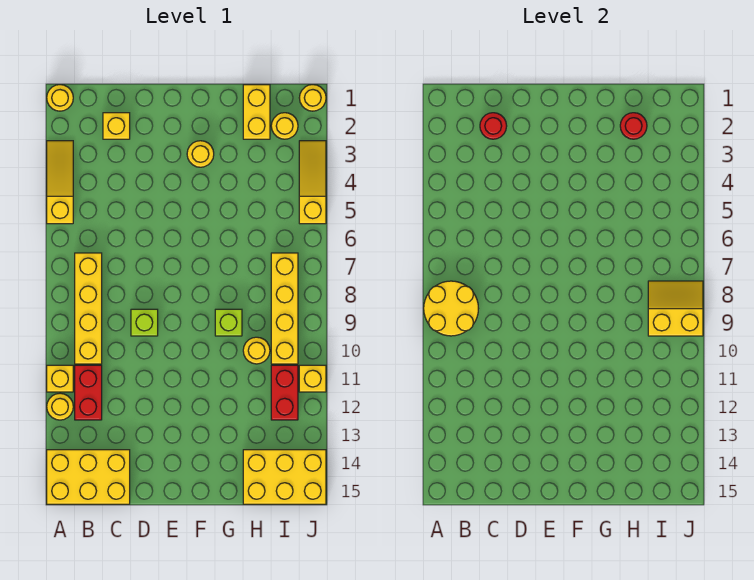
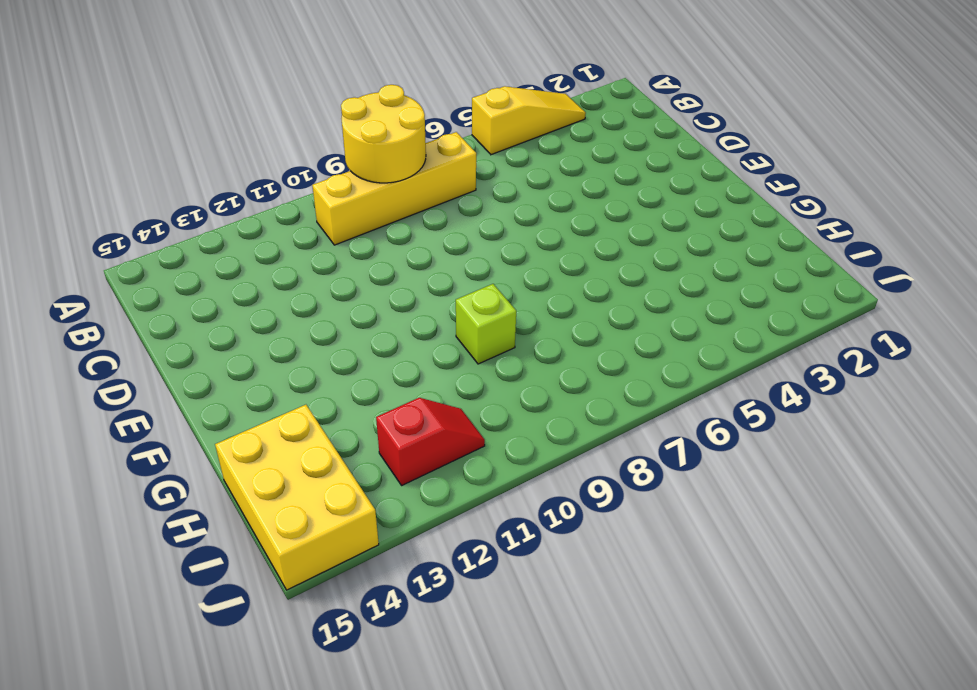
red slope I11:I12 level 1 top 12 -> red brick I11:I12 level 1
none -> yellow round brick A1 level 1
none -> yellow brick A11 level 1
none -> yellow round brick A12 level 1

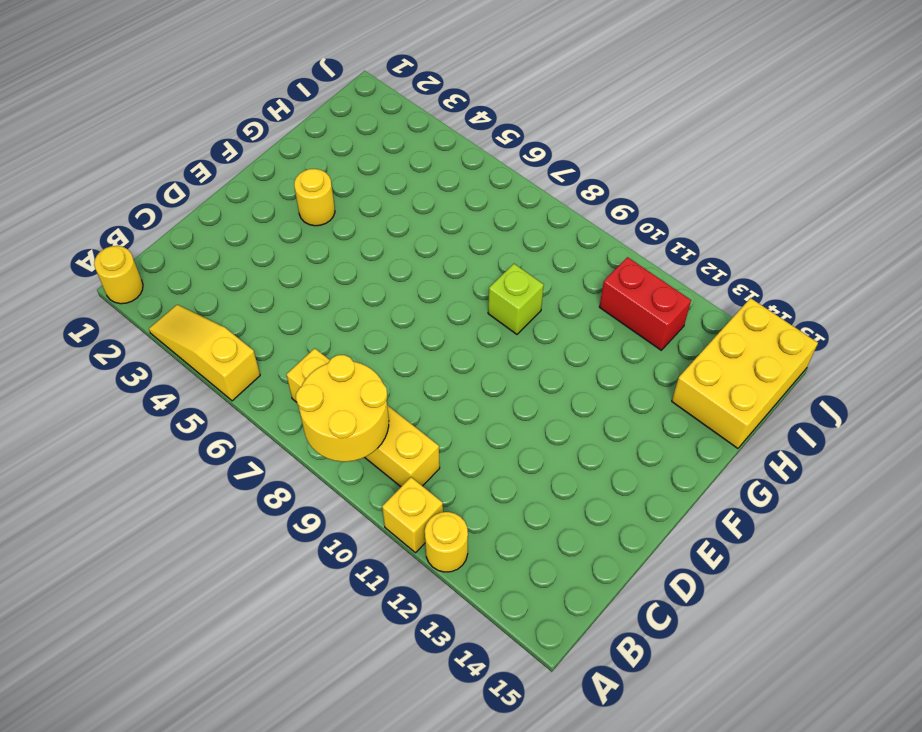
none -> yellow brick A14:C15 level 1
none -> red brick B11:B12 level 1
none -> yellow brick C2 level 1

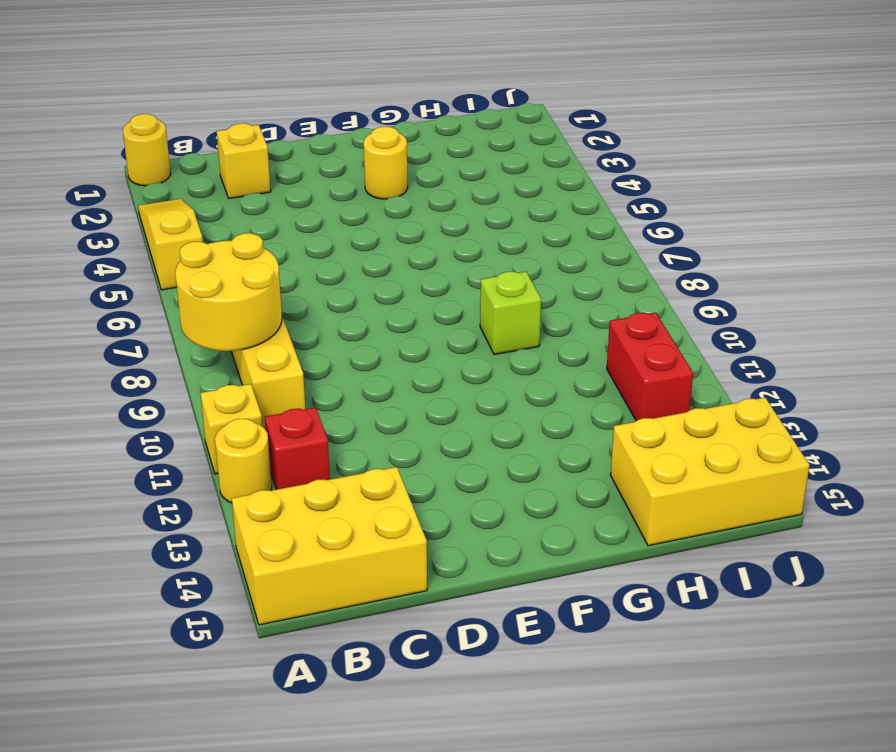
red brick B12 level 1 -> red brick B11:B12 level 1
none -> lime brick D9 level 1
none -> yellow brick H1:H2 level 1
none -> yellow round brick H10 level 1

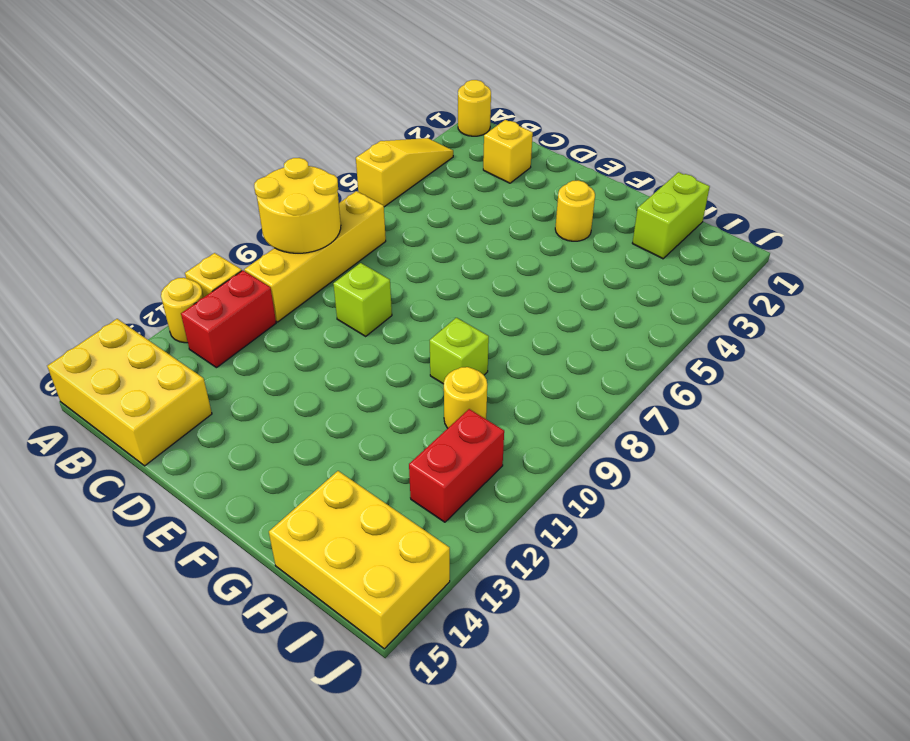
lime brick H1:H2 level 1 -> yellow brick H1:H2 level 1
none -> yellow round brick I2 level 1
none -> yellow brick I7:I10 level 1
none -> yellow round brick J1 level 1

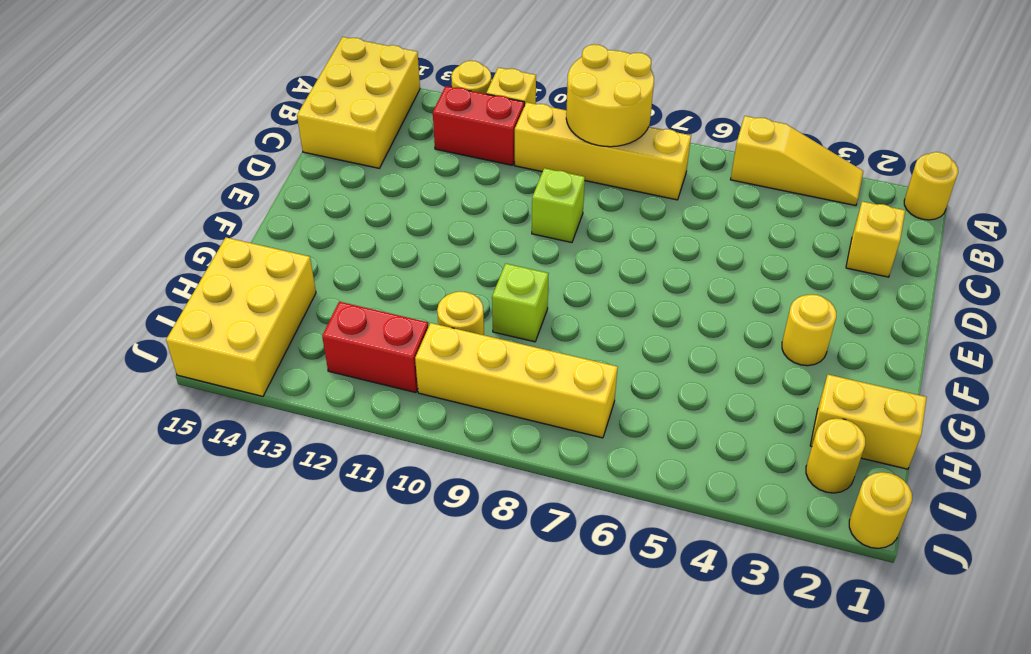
none -> yellow slope J3:J5 level 1 top 5
none -> yellow brick J11 level 1
none -> red round brick C2 level 2

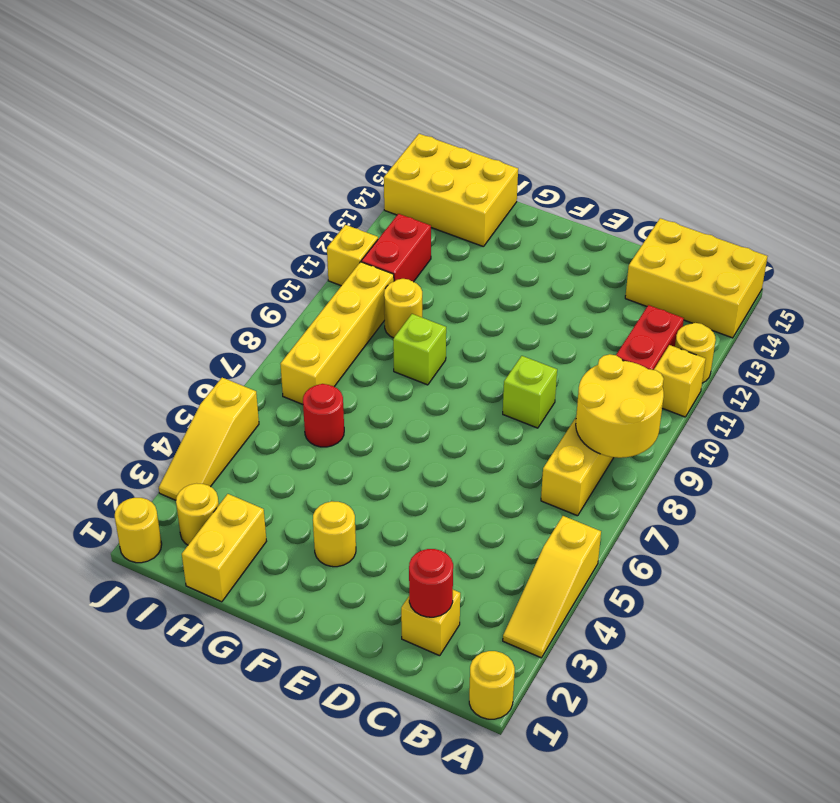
red round brick H6 level 1 -> red round brick H2 level 2
none -> yellow slope I8:J9 level 2 top 9

